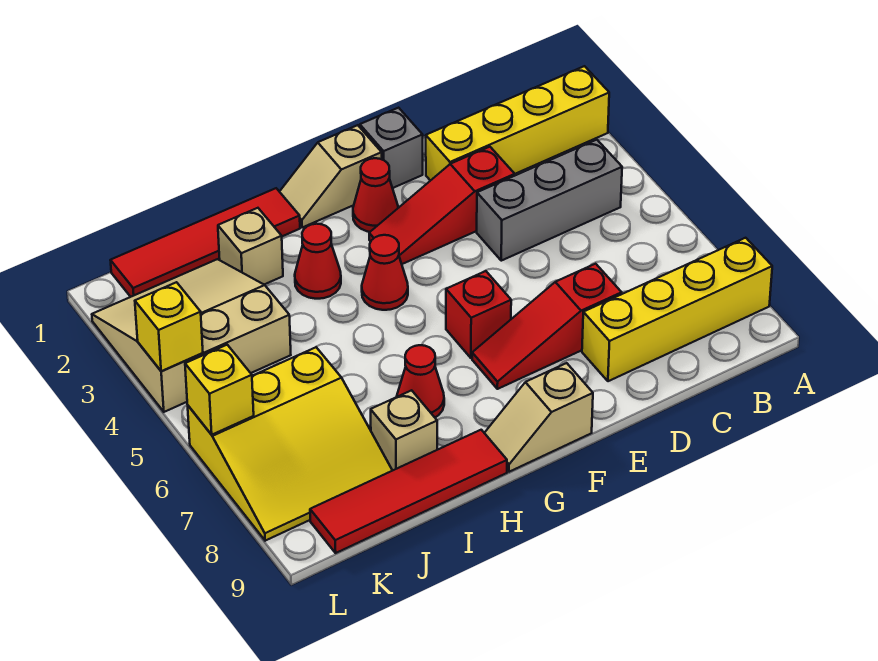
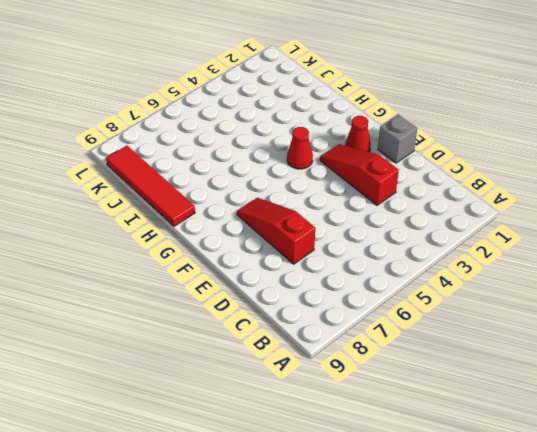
none -> yellow brick A2:D2 level 1
none -> yellow brick A8:D8 level 1
none -> grey brick B4:D4 level 1

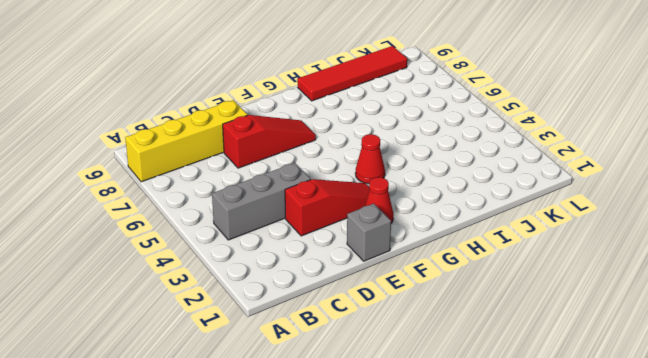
none -> yellow brick A2:D2 level 1
none -> tan slope F1:G1 level 1 top F
none -> red brick F6 level 1

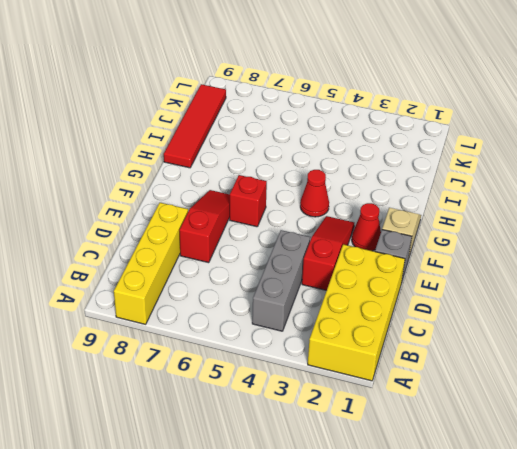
yellow brick A1:D2 level 1 -> yellow brick A2:D2 level 1
none -> tan slope F9:G9 level 1 top F
none -> red tile H1:K1 level 1
none -> red cone H3 level 1

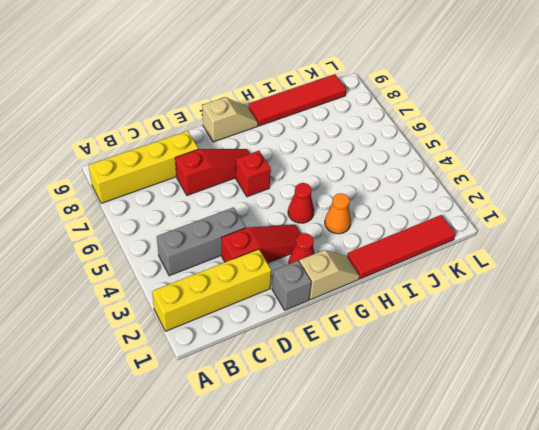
orange cone H3 level 1 -> red cone H3 level 1
none -> red cone H7 level 1
none -> tan brick I2 level 1
none -> tan brick I8 level 1

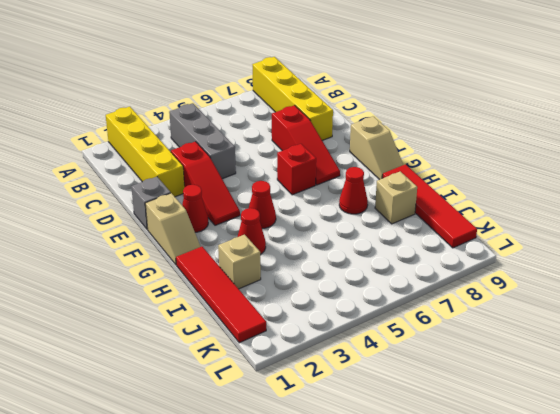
none -> tan slope J2:L4 level 1 top 4
none -> yellow slope J6:L8 level 1 top 6
none -> yellow brick L4 level 2

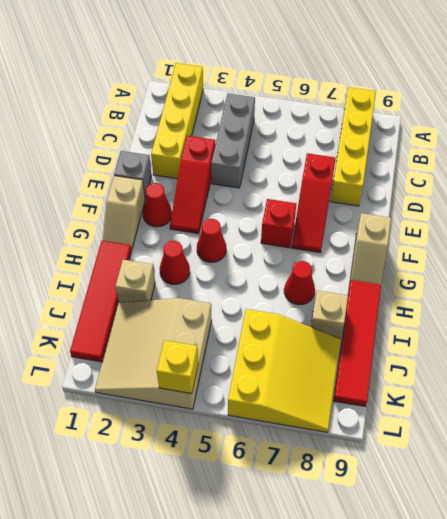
none -> yellow brick L6 level 2

